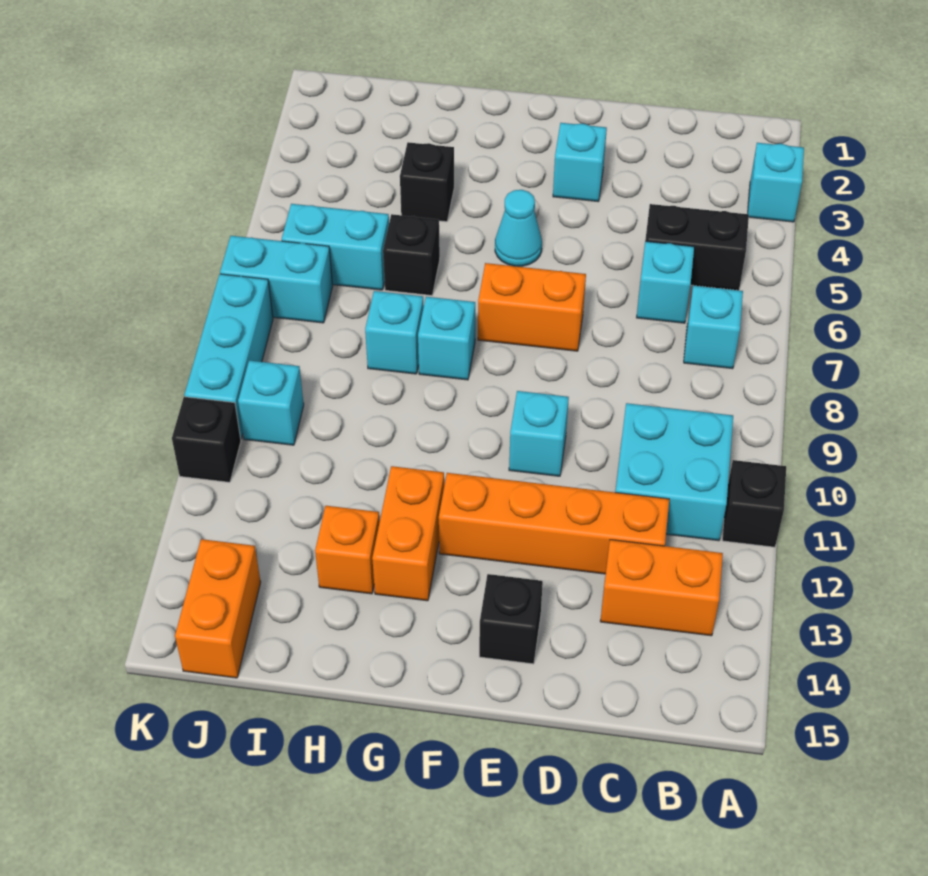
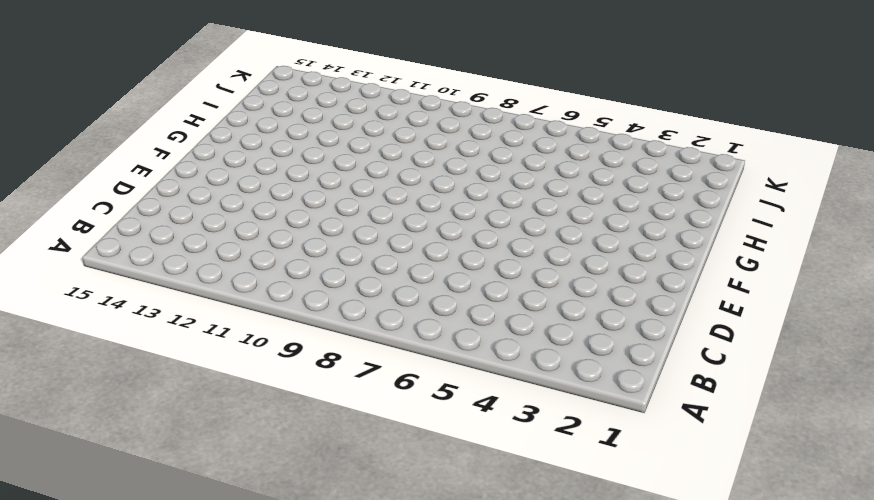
none -> cyan brick A3 level 1
none -> black brick A11 level 1
none -> black brick B5:C5 level 1

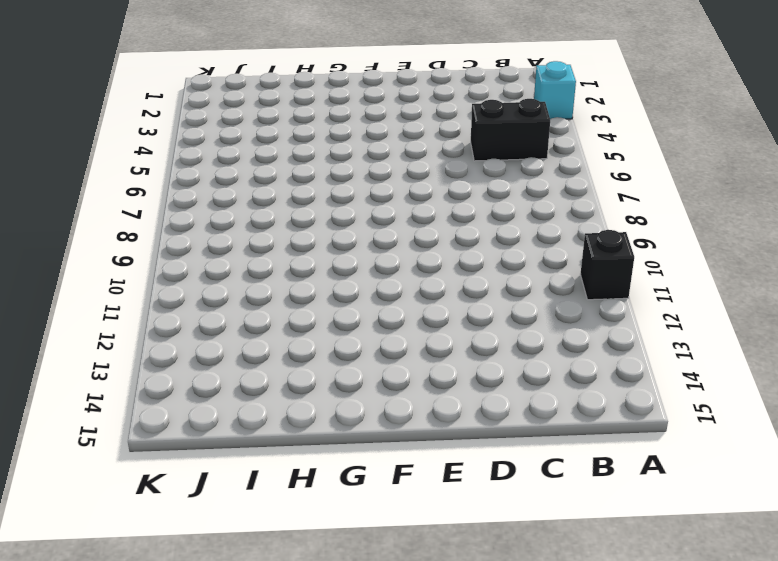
none -> cyan brick B7 level 1
none -> cyan brick B10:C11 level 1
none -> orange brick B13:C13 level 1

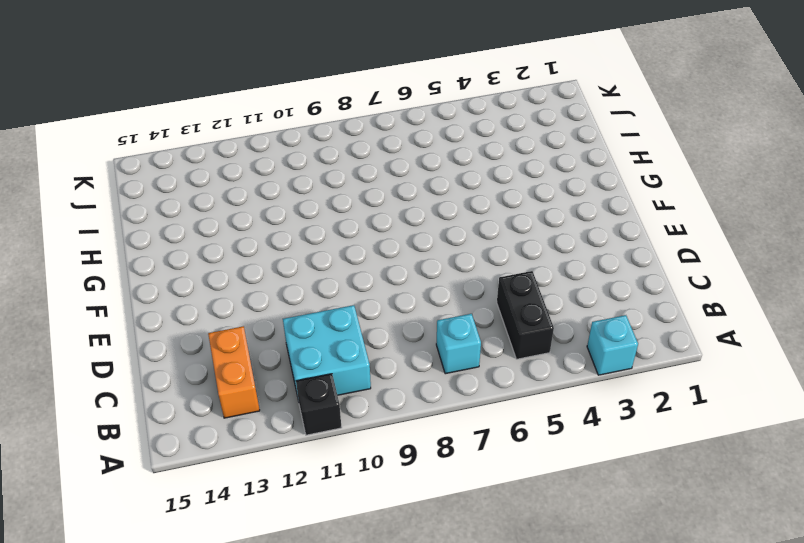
none -> cyan brick C6 level 1
none -> orange brick C12:F12 level 1
none -> cyan brick E3 level 1

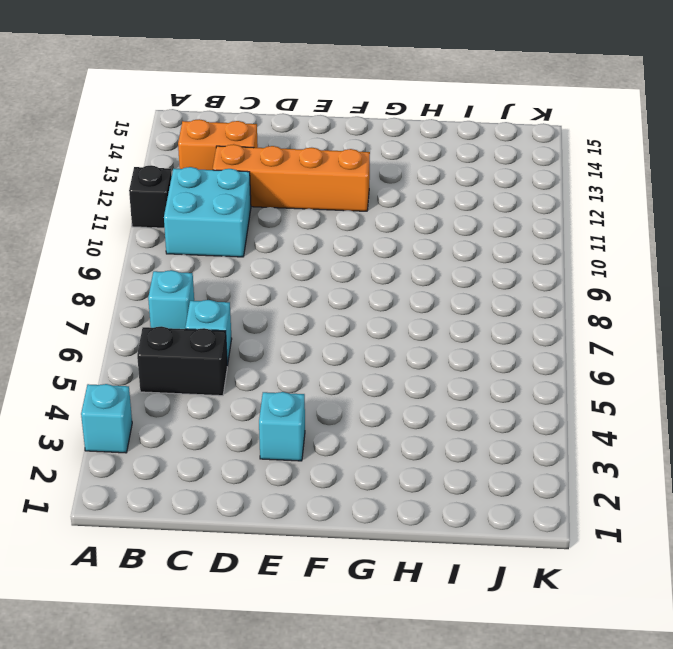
none -> orange brick E7:F7 level 1
none -> cyan brick E10 level 1
none -> black brick E14 level 1

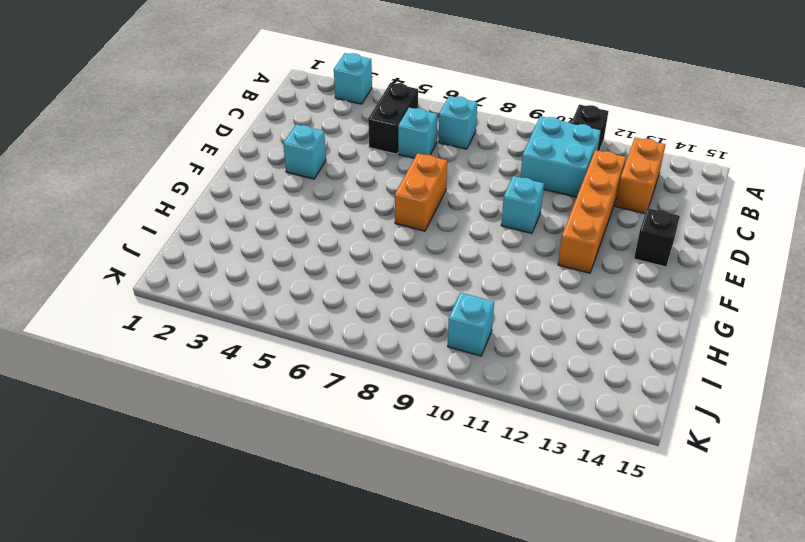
none -> cyan cone F5 level 1
none -> cyan brick G8 level 1
none -> orange brick G12:G13 level 1

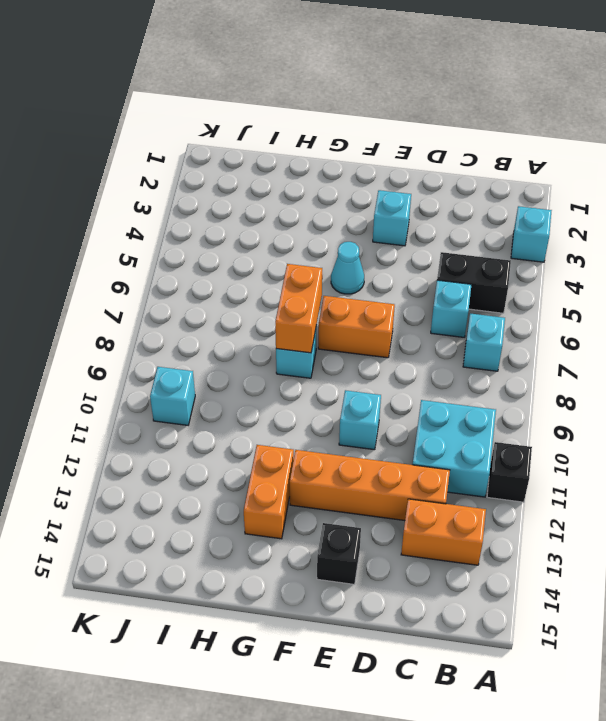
orange brick G7:G8 level 2 -> orange brick J14:J15 level 1
none -> black brick H4 level 1
none -> black brick H6 level 1
none -> cyan brick H8 level 1

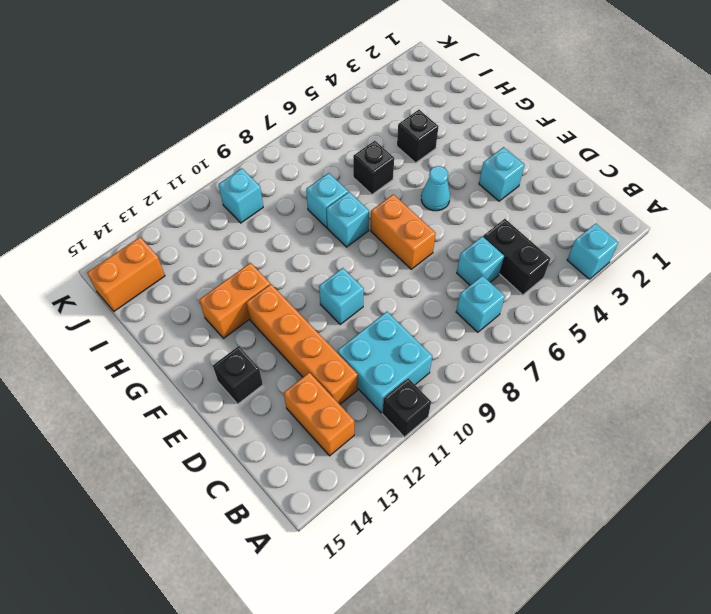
none -> orange brick H13 level 1
none -> cyan brick I6:J6 level 1
none -> cyan brick J7:K7 level 1

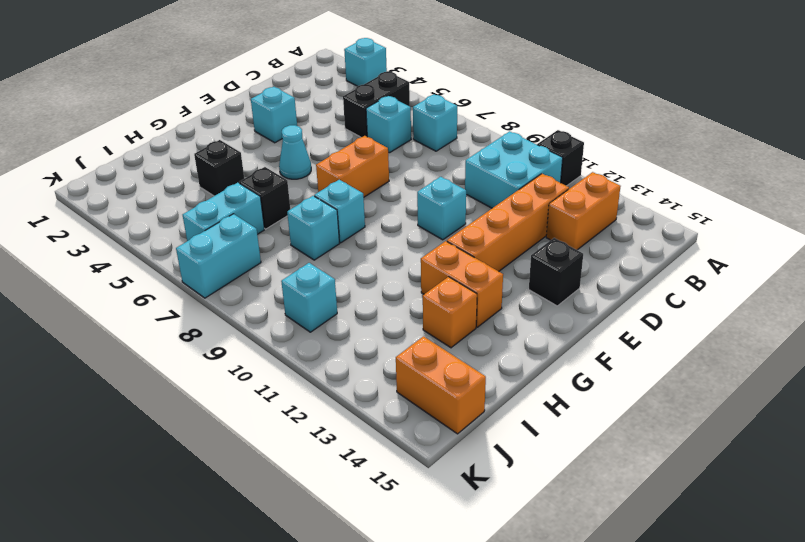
none -> cyan brick K8:K10 level 1
none -> black brick K11 level 1

